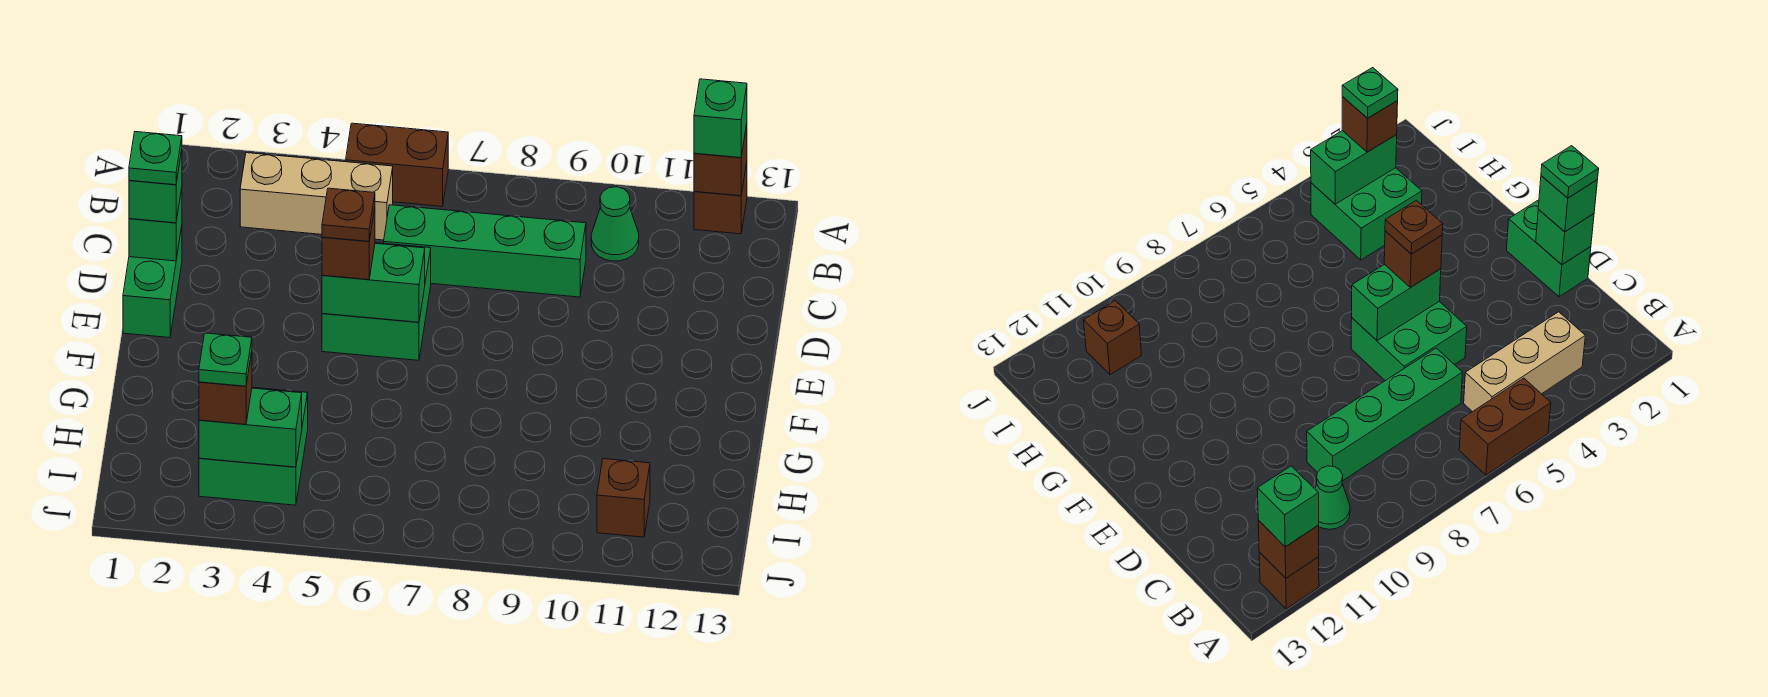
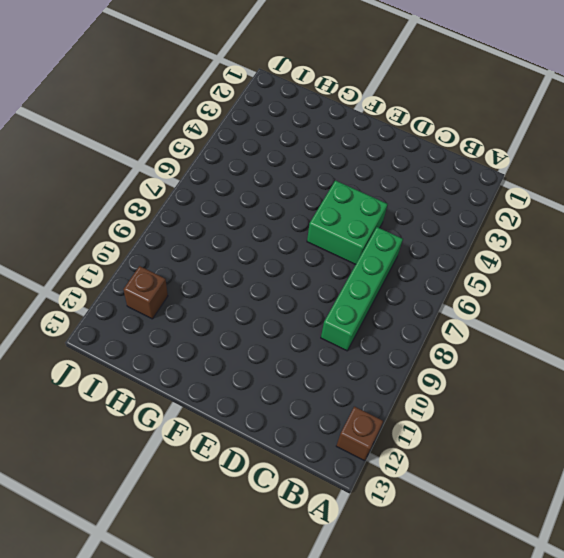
none -> brown brick A5:A6 level 1
none -> tan brick B3:B5 level 1
none -> green cone B10 level 1

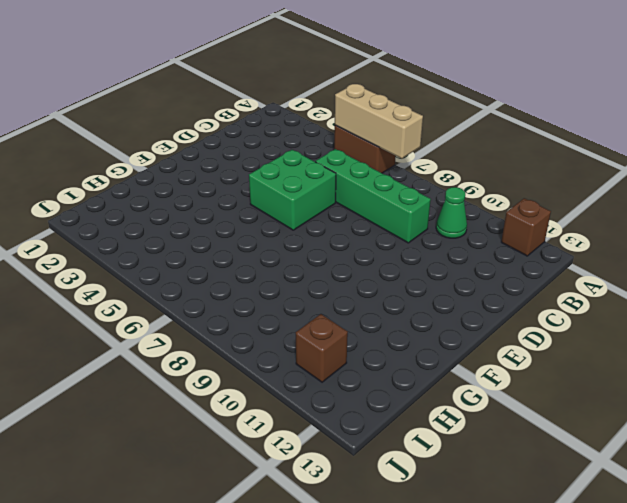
tan brick A5:A7 level 2 -> tan brick B3:B5 level 1
none -> green brick D1:E1 level 1
none -> green brick H3:I4 level 1
none -> brown brick A12 level 2

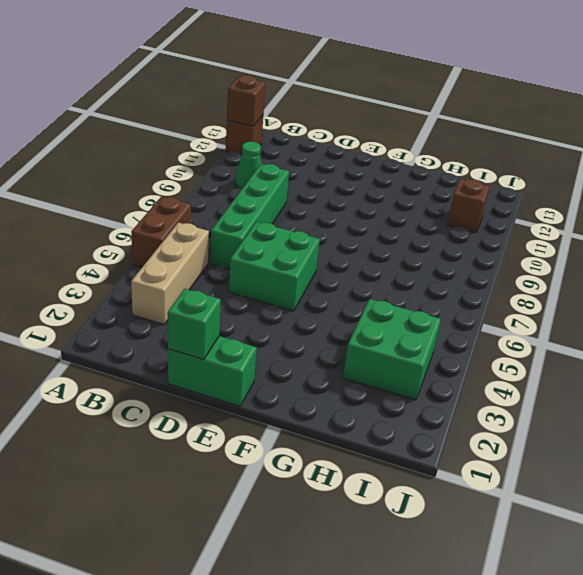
none -> green brick E5:E6 level 2
none -> green brick I3:I4 level 2
none -> green brick A12 level 3

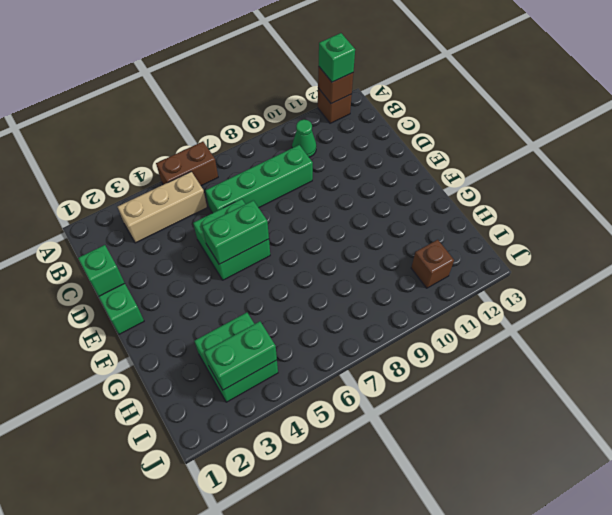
none -> green brick D1 level 3
none -> brown brick E5 level 3
none -> brown brick I3 level 3

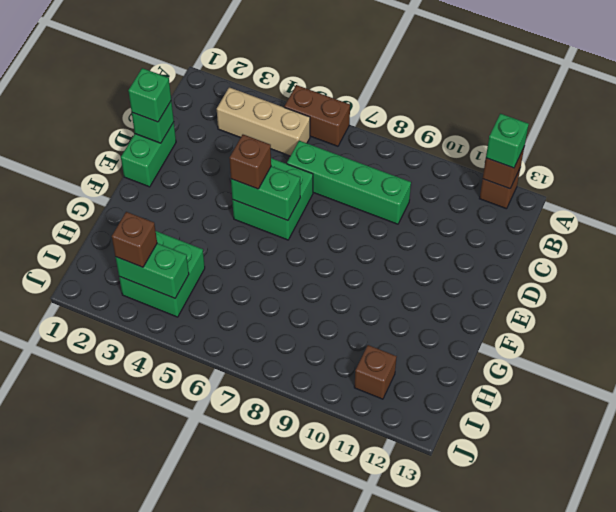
none -> green cone B10 level 1
none -> green plate D1 level 4
none -> brown plate E5 level 4

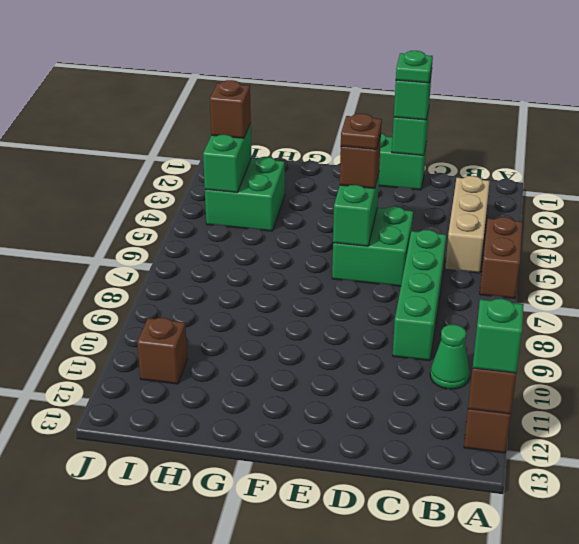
none -> green plate I3 level 4

